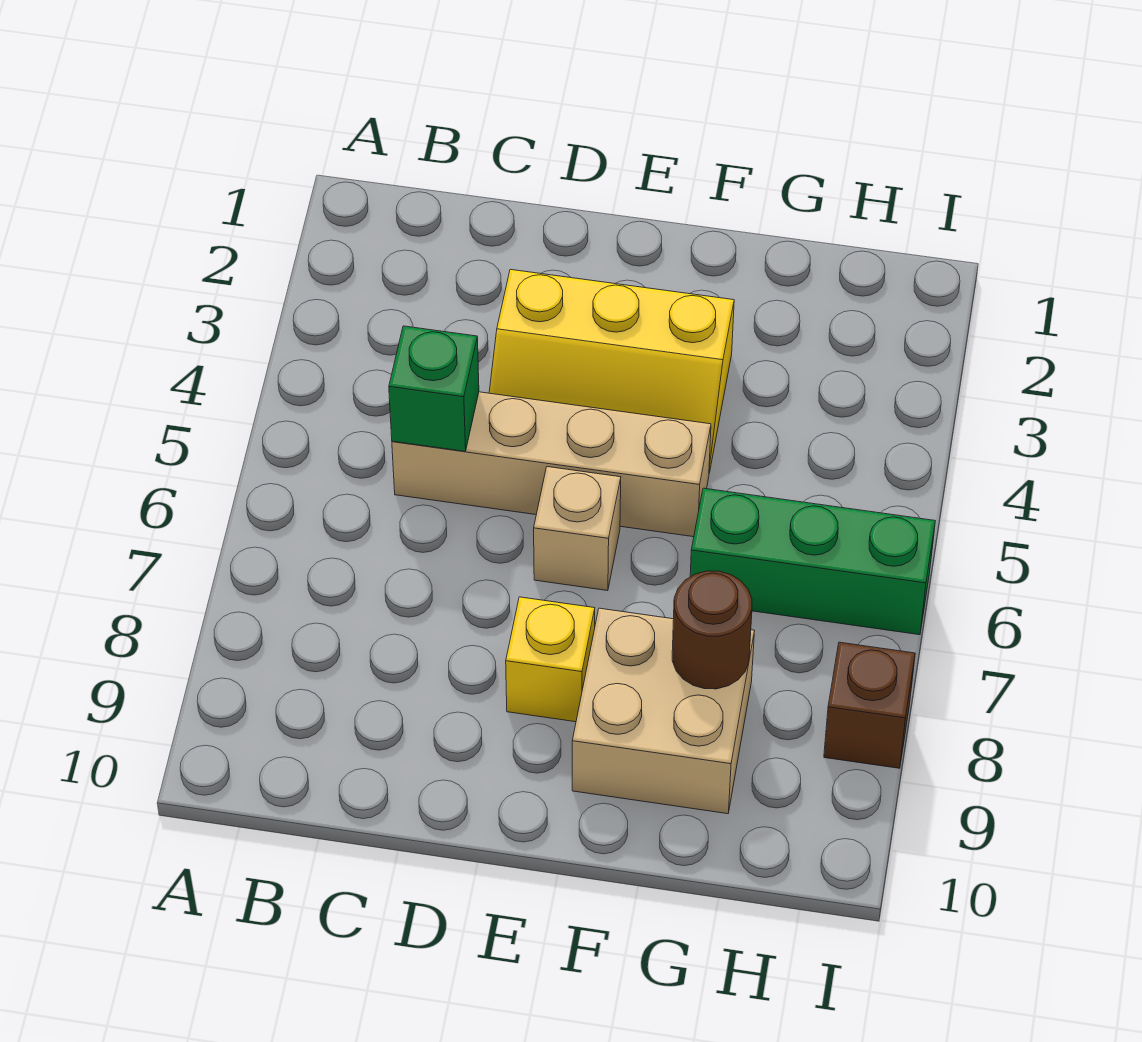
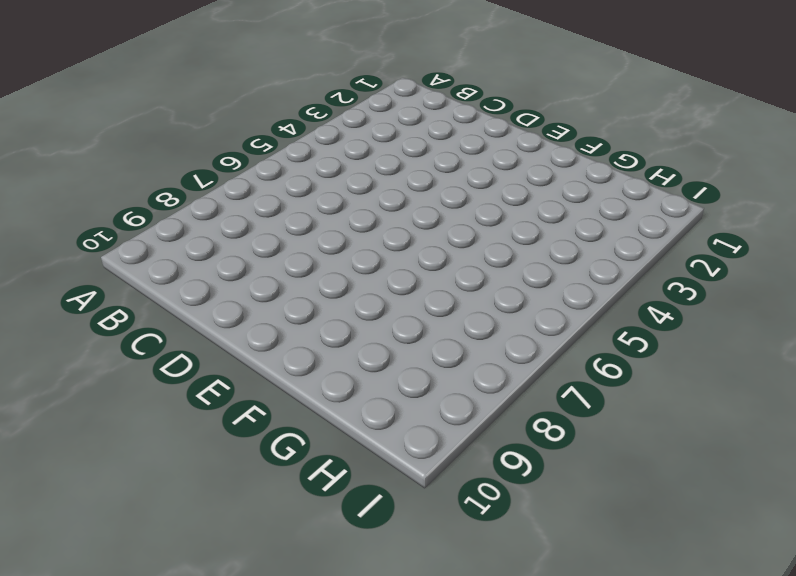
none -> tan brick C5:F5 level 1
none -> yellow slope D3:F4 level 1 top 3

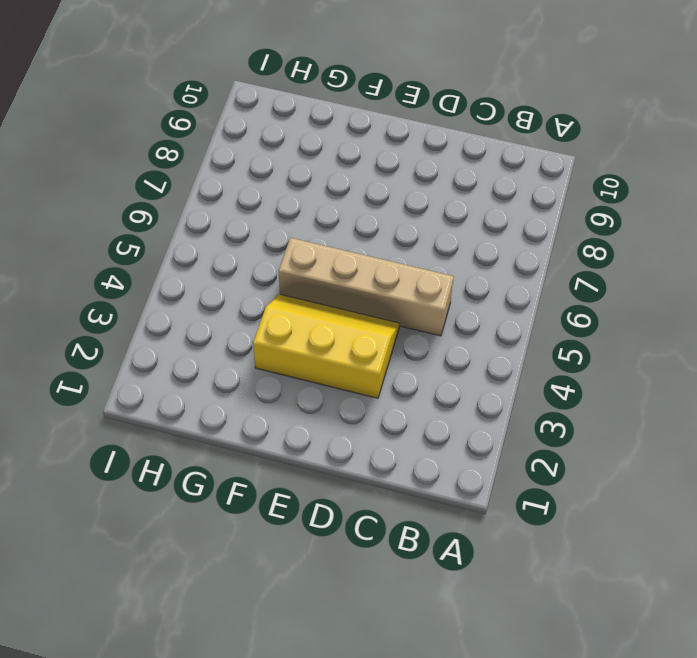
none -> tan brick E6 level 1
none -> yellow brick E8 level 1

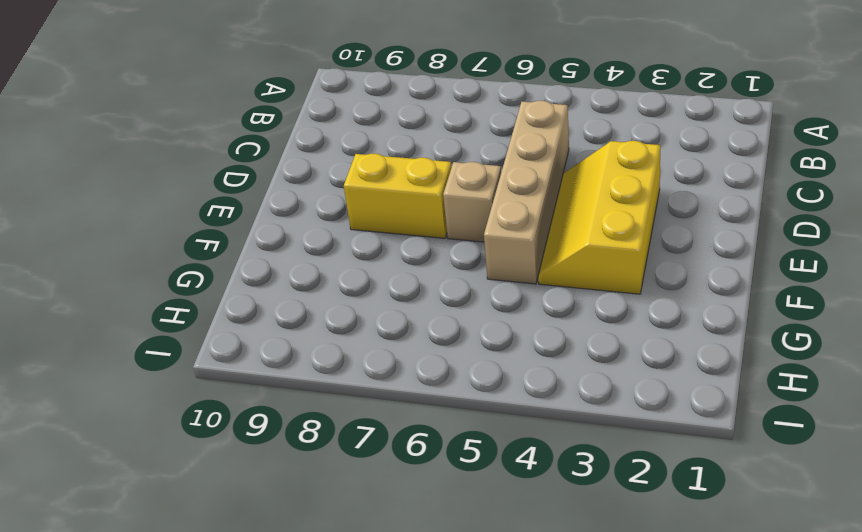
yellow brick E7:E8 level 1 -> yellow brick E8 level 1
none -> tan brick F8:G9 level 1
none -> green brick G6:I6 level 1

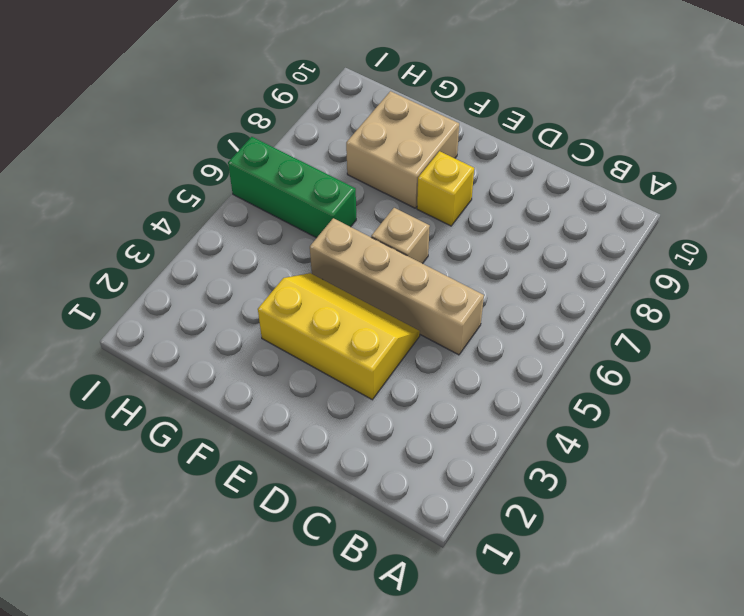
none -> brown brick I8 level 1
none -> green brick C5 level 2

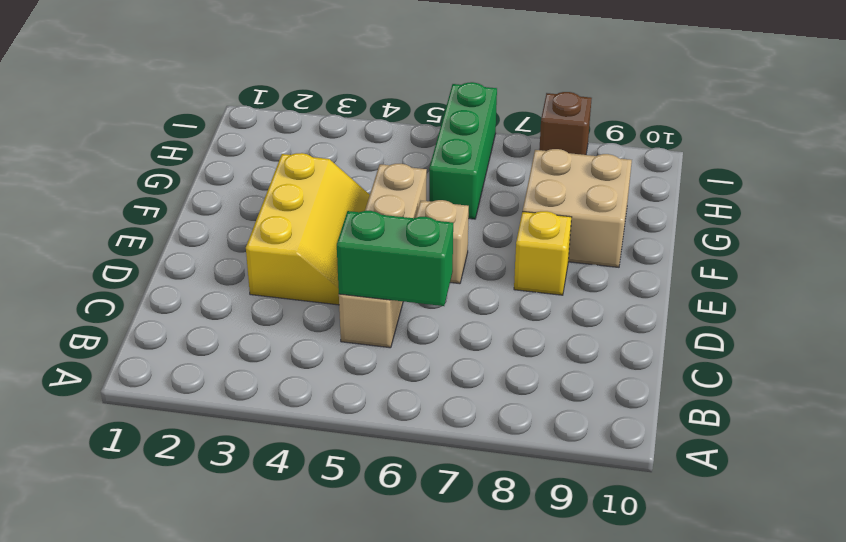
green brick C5:C6 level 2 -> green brick C5 level 2
none -> brown round brick G8 level 2

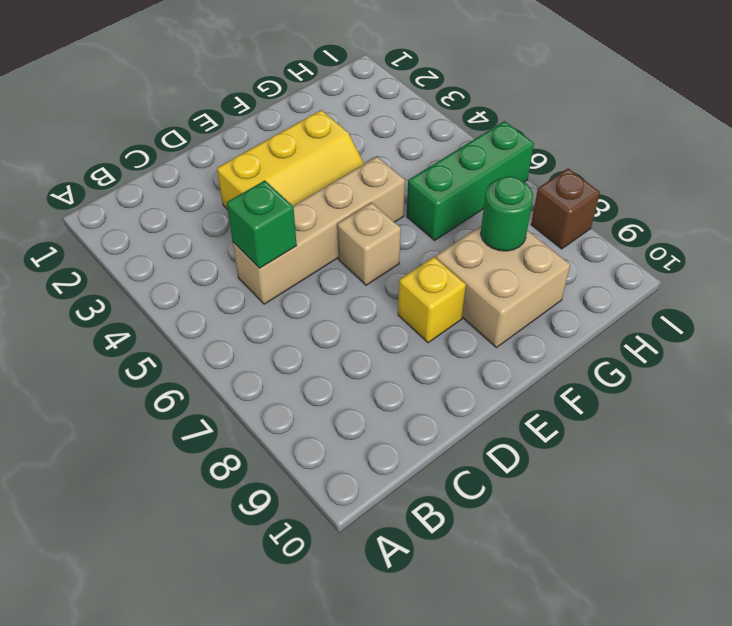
green round brick G8 level 2 -> brown round brick G8 level 2

